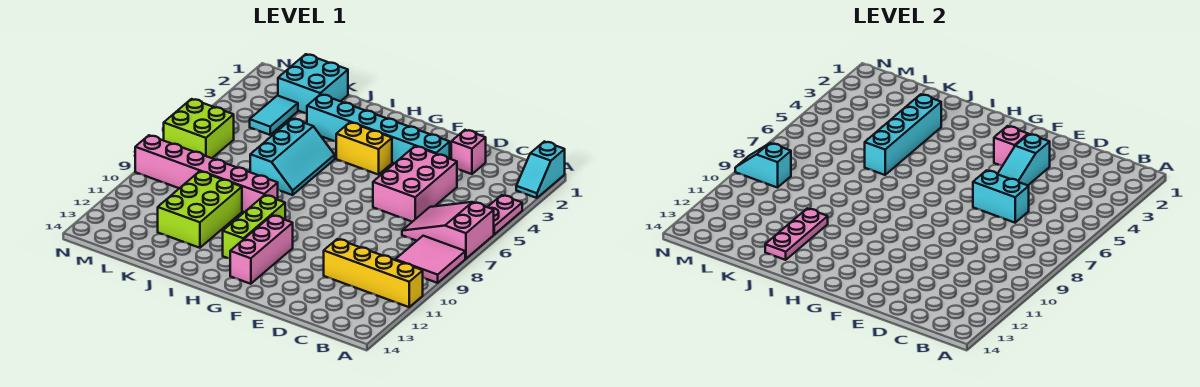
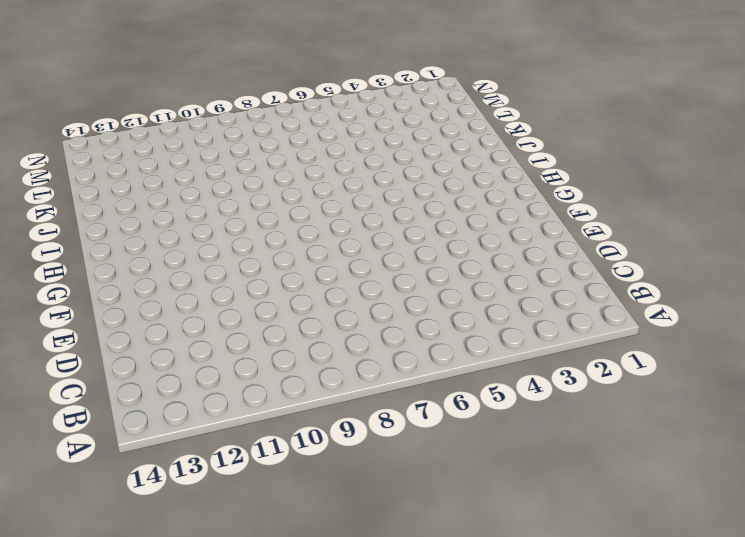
none -> cyan slope A1:A2 level 1 top 1
none -> pink plate A4:A5 level 1
none -> pink slope A6:C7 level 1 top A

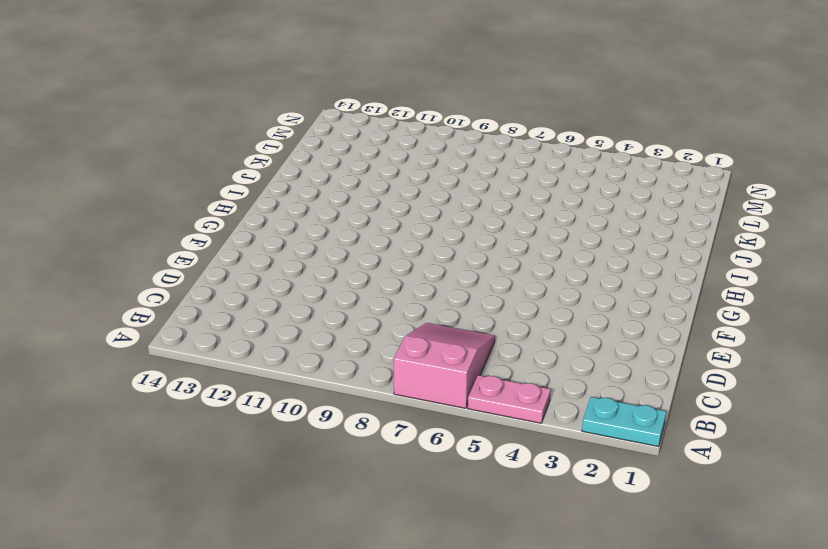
cyan plate A1:A2 level 1 -> cyan slope A1:A2 level 1 top 1
none -> pink tile A8:B9 level 1
none -> yellow brick A11:D11 level 1
none -> pink brick D2 level 1

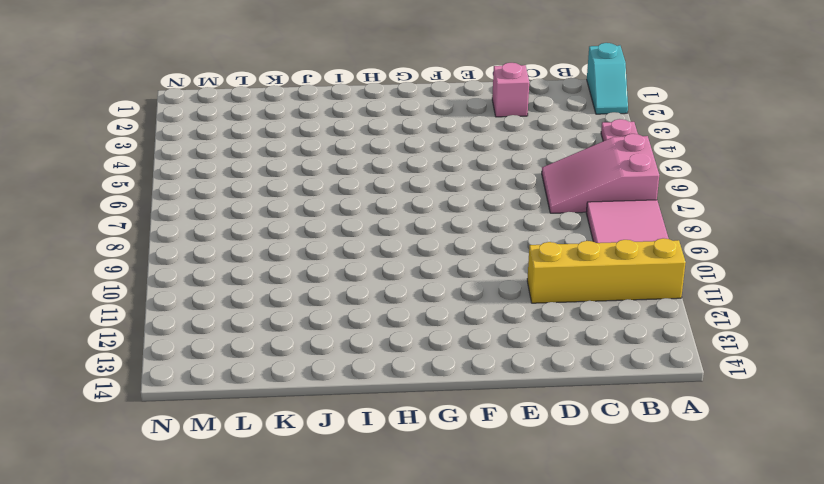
none -> pink brick D4:E6 level 1
none -> cyan brick E3:J3 level 1
none -> yellow brick G4:H4 level 1

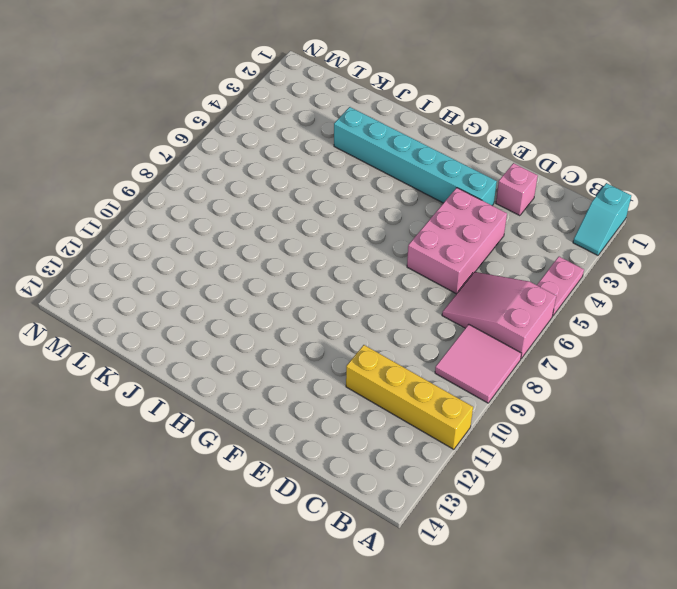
none -> yellow brick G4:H4 level 1
none -> pink brick G11:G13 level 1
none -> lime brick H10:H12 level 1

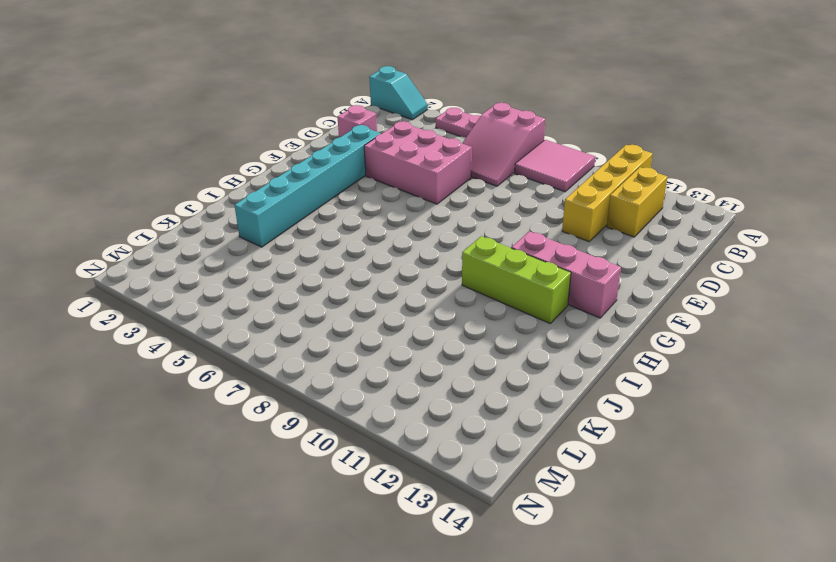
yellow brick B12:C12 level 1 -> yellow brick G4:H4 level 1
none -> cyan slope I5:J7 level 1 top J
none -> pink brick I9:N9 level 1
none -> lime brick J10:K12 level 1

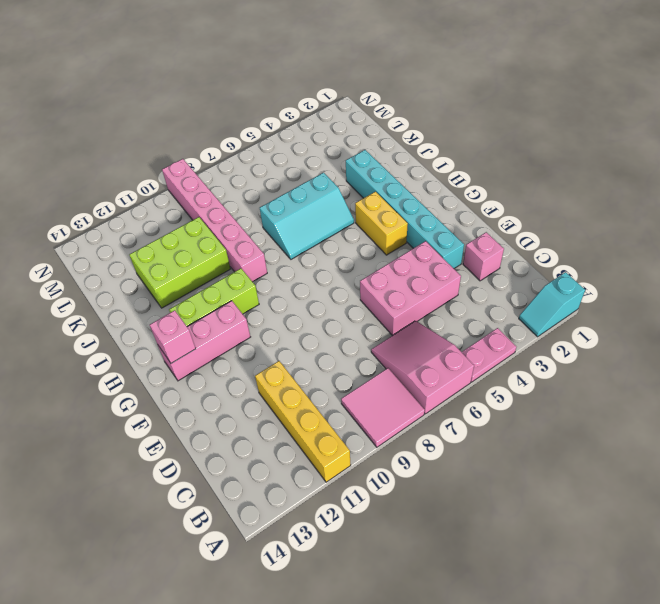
pink brick G13 level 2 -> pink brick F3 level 2
none -> cyan brick K1:L2 level 1
none -> cyan tile L3:L4 level 1
none -> lime brick M6:N7 level 1

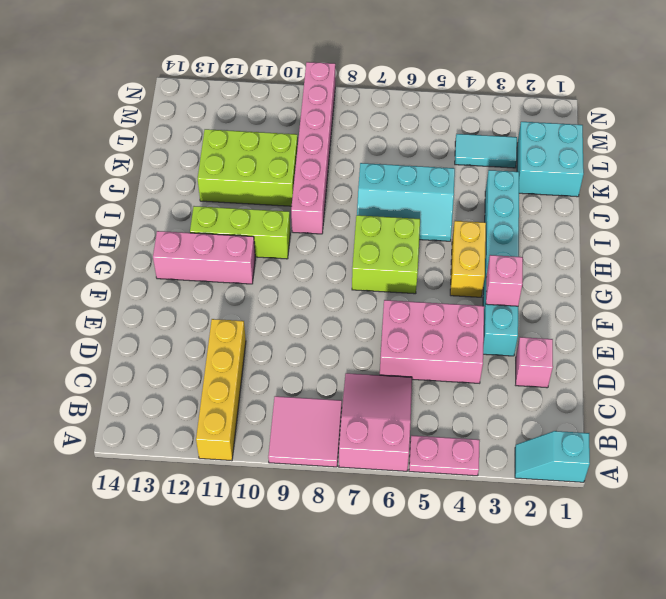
lime brick G6:H7 level 1 -> lime brick M6:N7 level 1
none -> cyan brick D6:E6 level 2
none -> cyan slope E3:E5 level 2 top 3
none -> cyan brick J3:J6 level 2

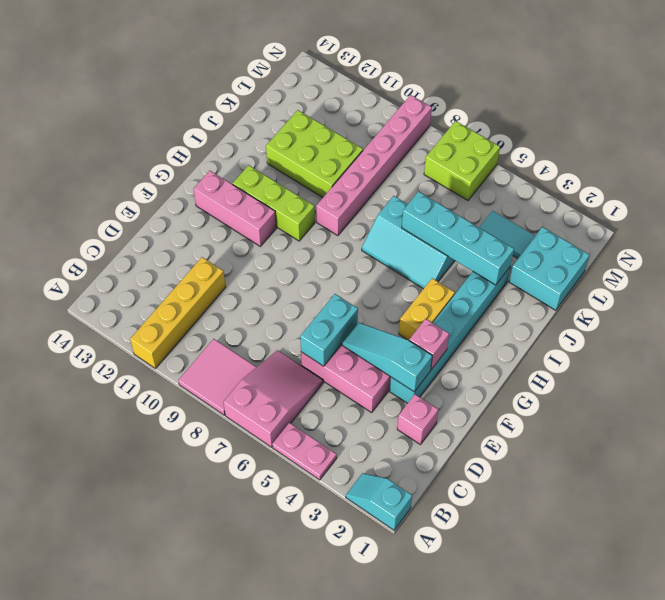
none -> pink plate J11:J13 level 2
none -> cyan slope M9:N9 level 2 top M

